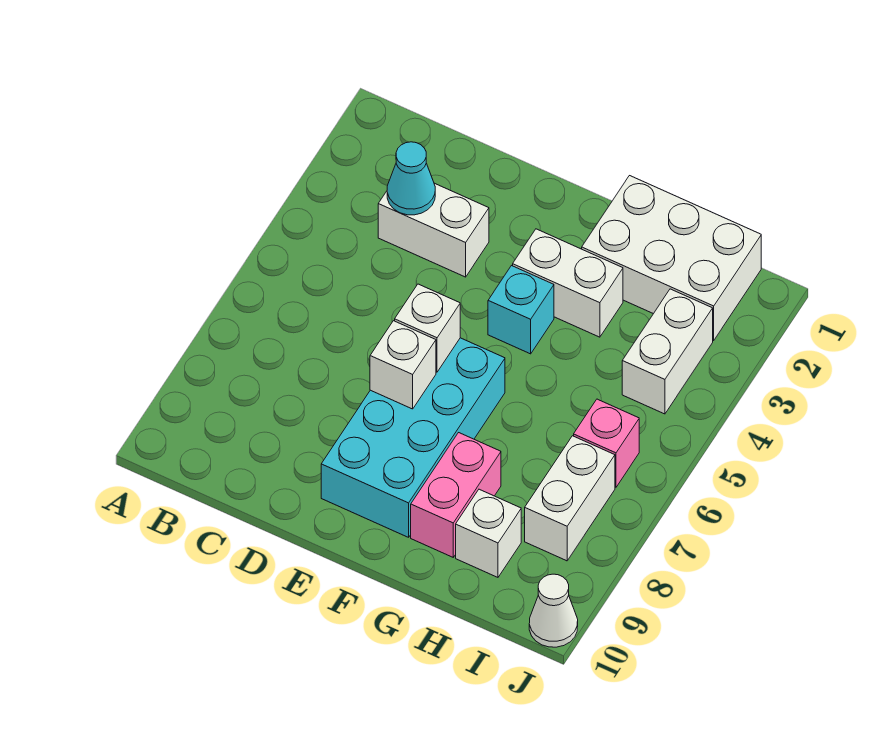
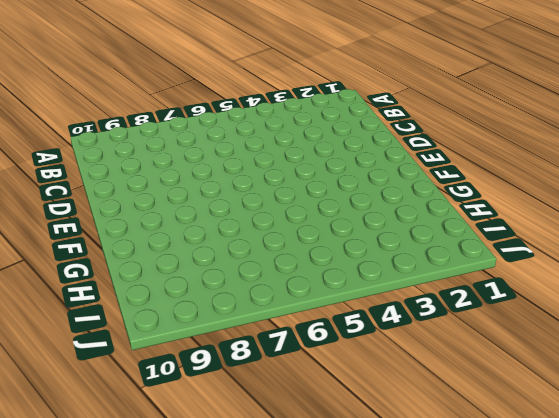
none -> white brick C3:D3 level 1
none -> cyan brick E6:F9 level 1
none -> white brick F3:G3 level 1

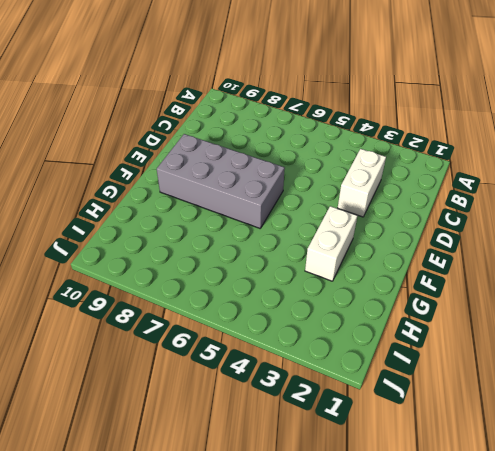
grey brick E6:F9 level 1 -> cyan brick E6:F9 level 1
none -> cyan brick F4 level 1
none -> white brick G1:I2 level 1
none -> pink brick G8:G9 level 1

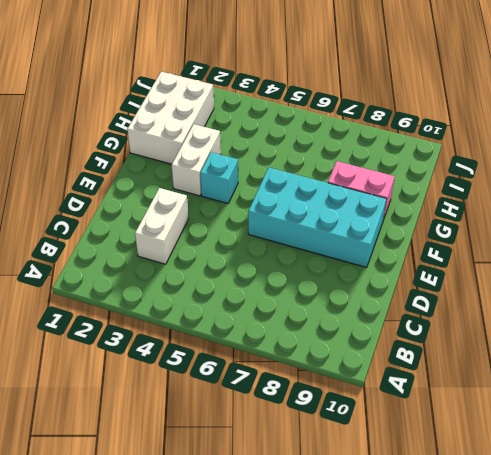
none -> white brick H9 level 1
none -> white brick I3:I4 level 1
none -> pink brick I6 level 1

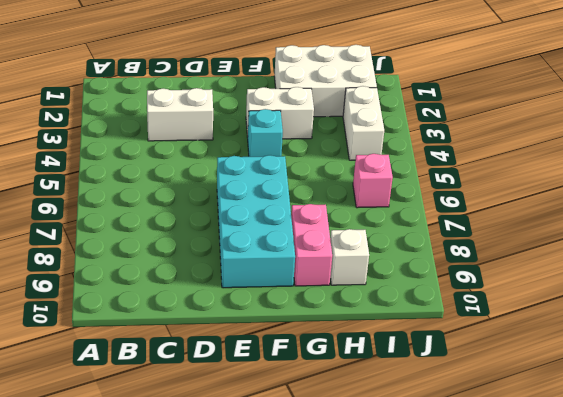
none -> white brick I7:I8 level 1
none -> white cone J10 level 1
none -> cyan cone C3 level 2

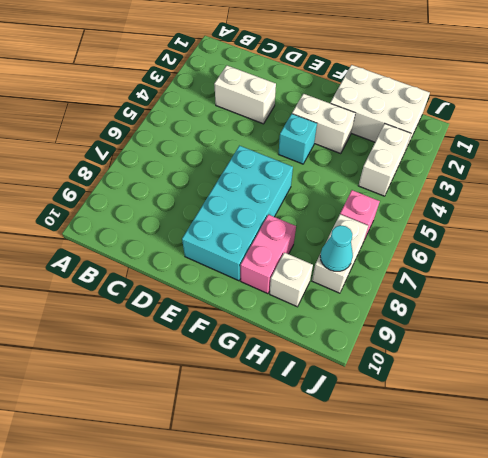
cyan cone I8 level 2 -> cyan cone C3 level 2
none -> white cone J10 level 1
none -> white brick E6 level 2
none -> white brick E7 level 2

